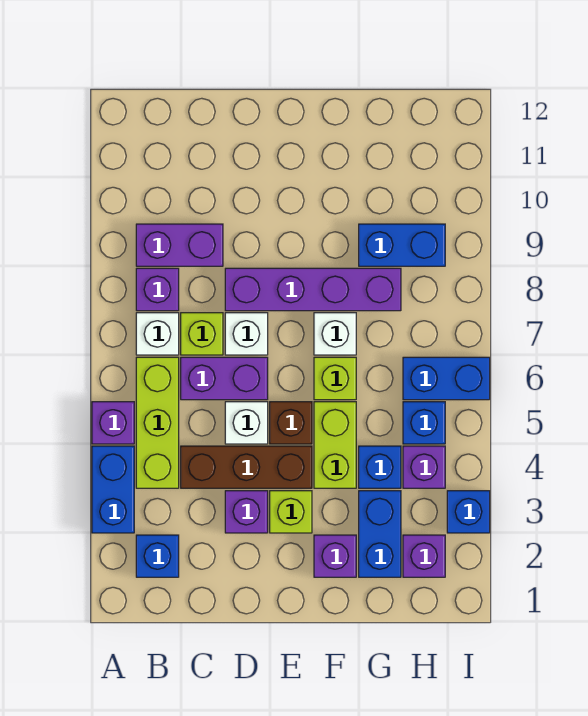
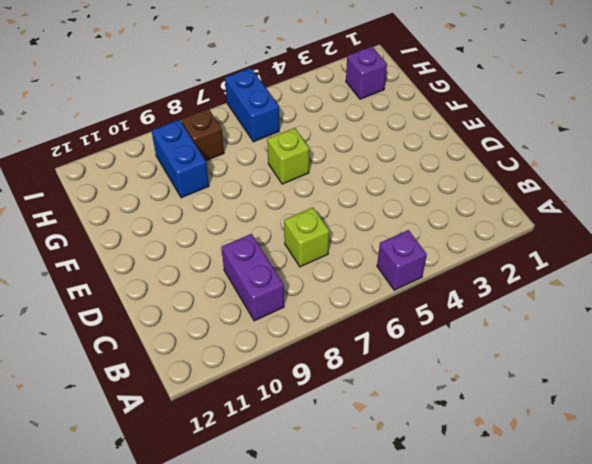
brown brick H8 level 1 -> brown brick E5 level 1
none -> blue brick A3:A4 level 1
none -> blue brick B2 level 1
none -> lime brick B4:B6 level 1

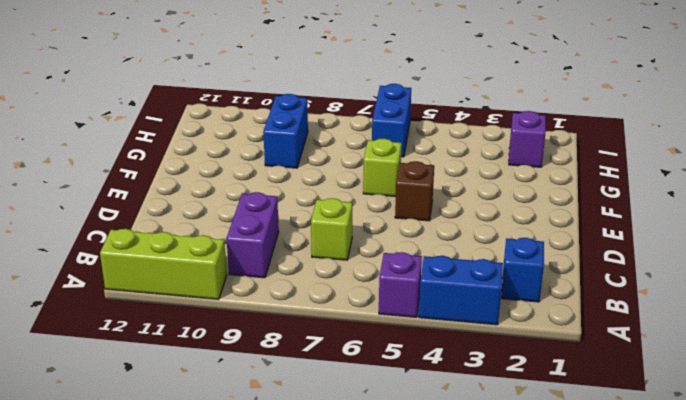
lime brick A10:A12 level 1 -> lime brick B4:B6 level 1
none -> white brick B7 level 1
none -> purple brick B8 level 1
none -> brown brick C4:E4 level 1

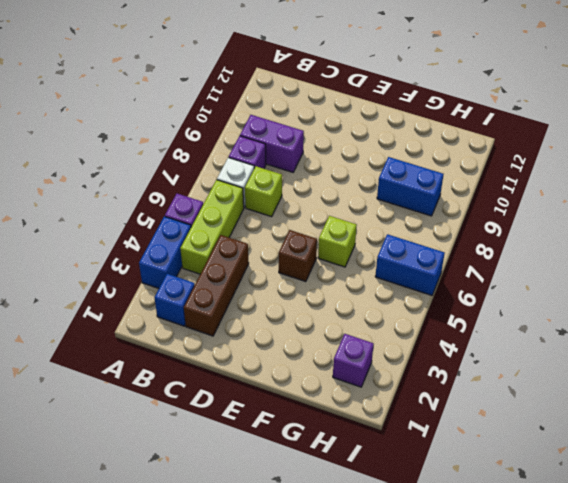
brown brick C2:C4 level 1 -> brown brick C4:E4 level 1
none -> purple brick C6:D6 level 1
none -> purple brick D3 level 1
none -> white brick D5 level 1

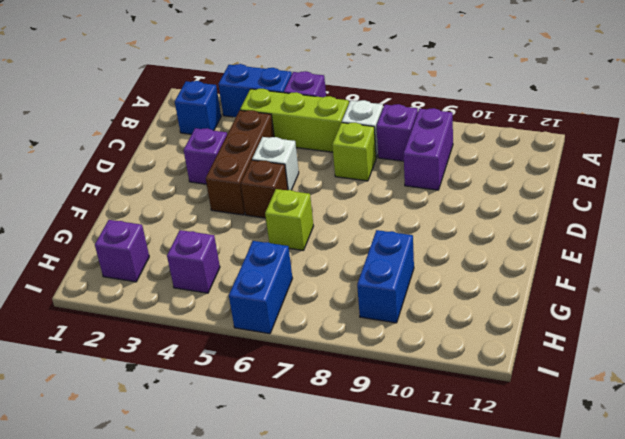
none -> purple brick C6:D6 level 1
none -> white brick D7 level 1
none -> purple brick D8:G8 level 1

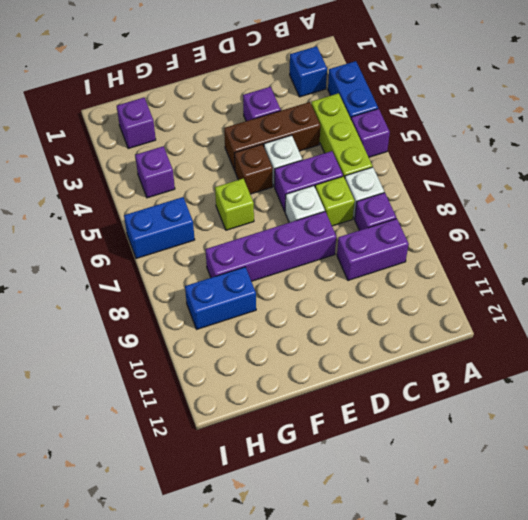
none -> lime brick E3 level 1
none -> purple brick F2 level 1
none -> lime brick F4:F5 level 1

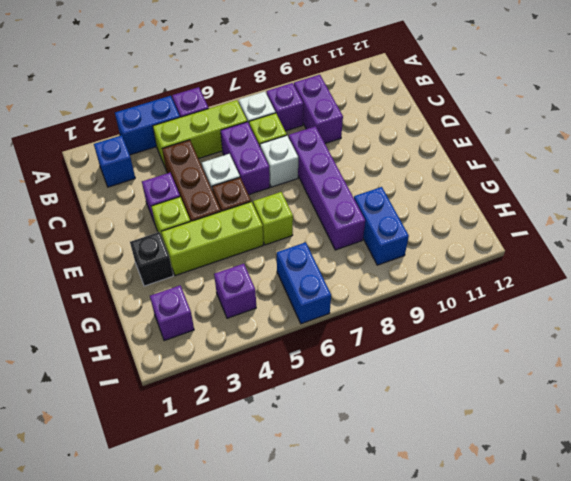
black brick F2 level 1 -> purple brick F2 level 1
lime brick F3:F5 level 1 -> lime brick F4:F5 level 1
none -> white brick F7 level 1
none -> blue brick G2:G3 level 1
none -> blue brick G4 level 1

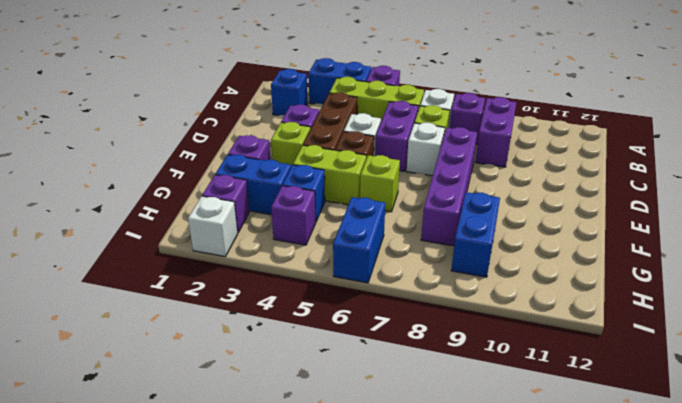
white brick I2 level 1 -> white brick F7 level 1
none -> blue brick H5 level 1
none -> blue brick I3 level 1

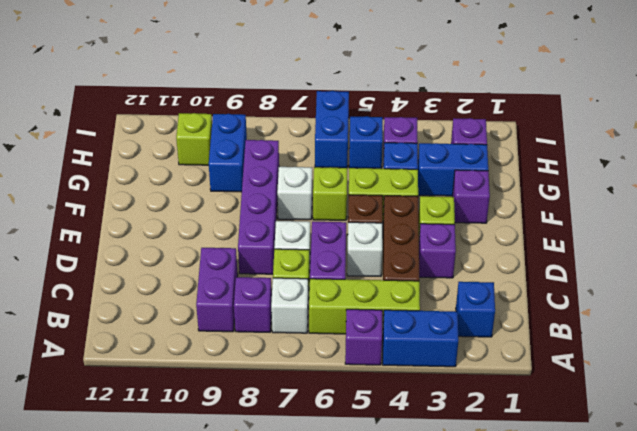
lime brick H10 level 1 -> none
none -> blue brick I3 level 1

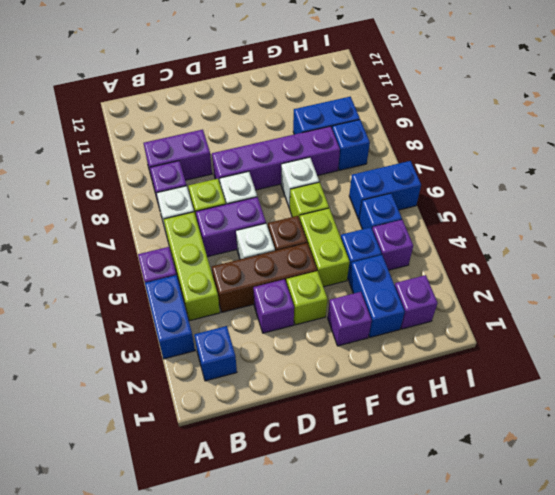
blue brick H8 level 1 -> blue brick I3 level 1

